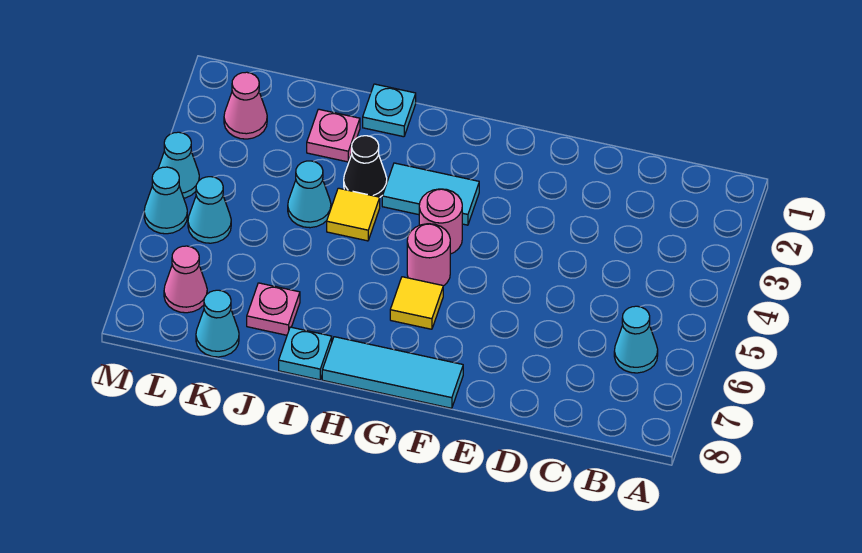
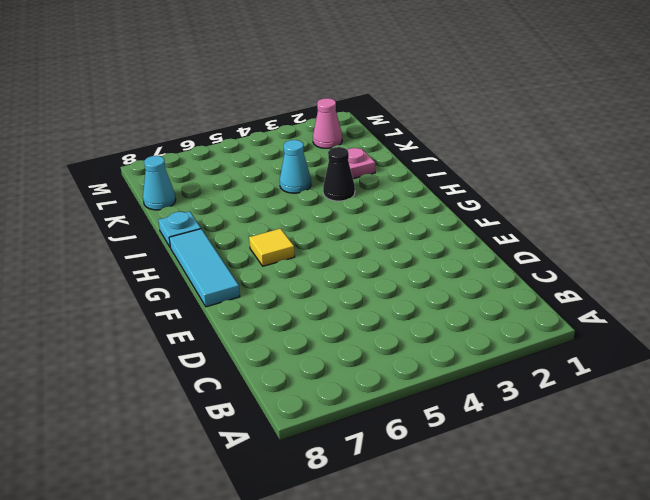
none -> cyan cone B6 level 1
none -> cyan tile G3:H3 level 1
none -> pink round brick G4 level 1

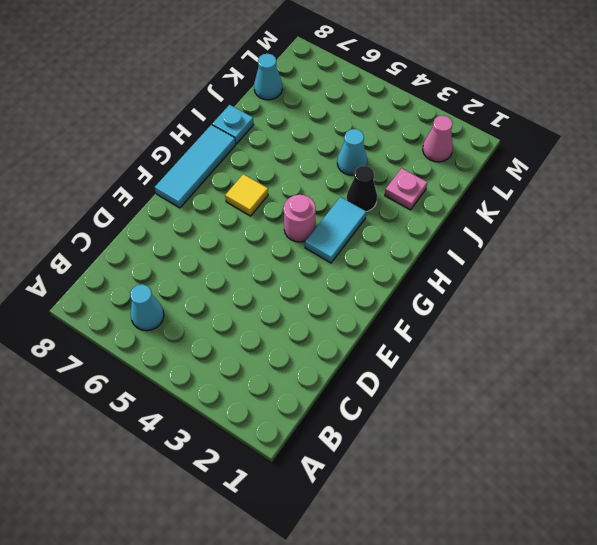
none -> pink round brick G5 level 1
none -> cyan plate I1 level 1
none -> yellow tile I4 level 1

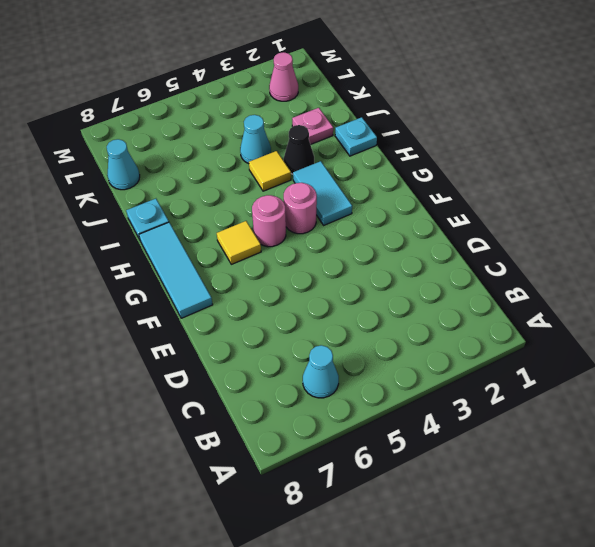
none -> pink plate J7 level 1
none -> cyan cone L5 level 1
none -> pink cone L7 level 1

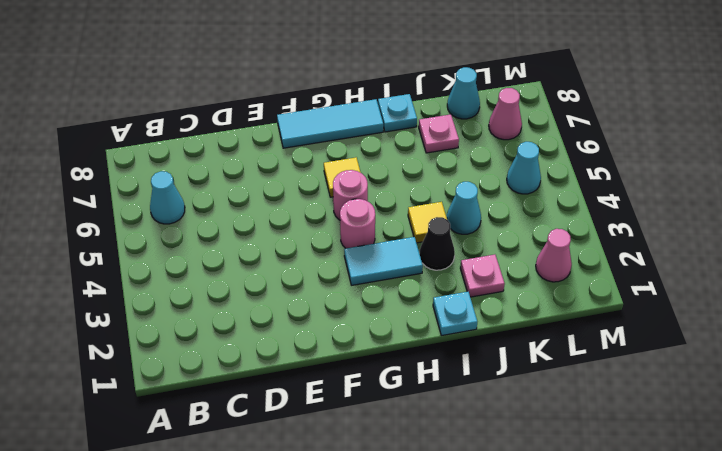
none -> cyan cone M4 level 1
none -> cyan cone M5 level 1

